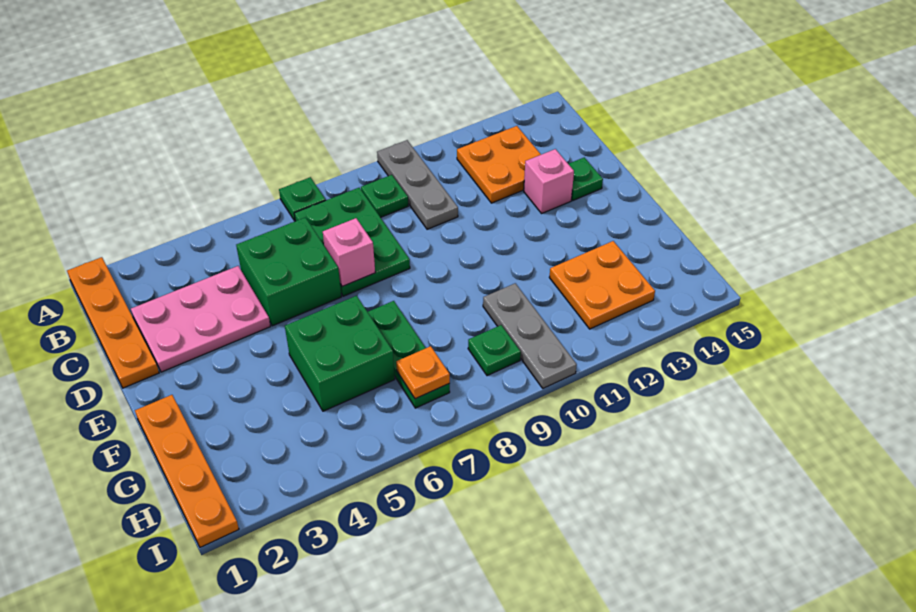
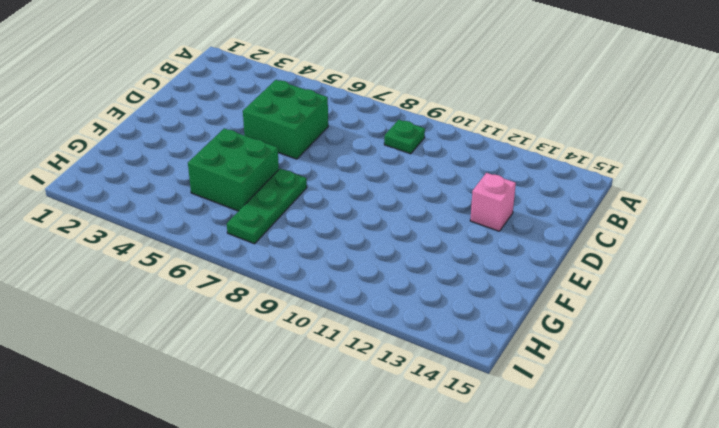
none -> orange plate A1:D1 level 1
none -> green plate A7 level 1
none -> grey plate A10:C10 level 1

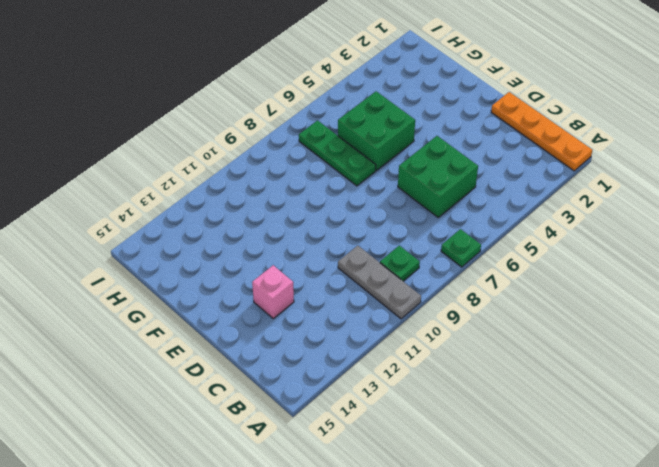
none -> green plate B7:D8 level 1
none -> orange plate B12:C13 level 1
none -> pink plate C2:D4 level 1

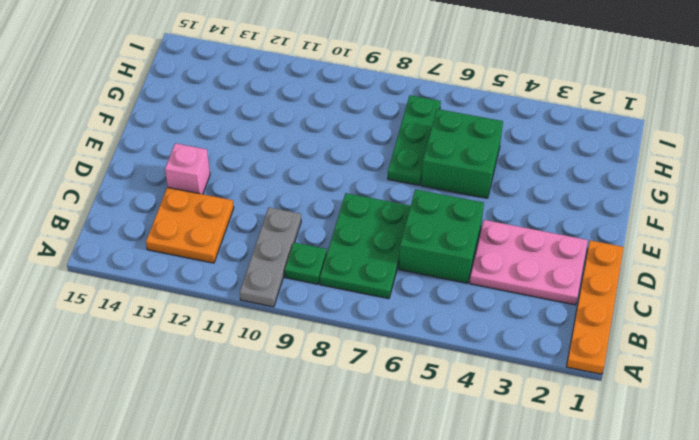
none -> green plate A7 level 1
none -> green plate D14 level 1
none -> orange plate F1:I1 level 1

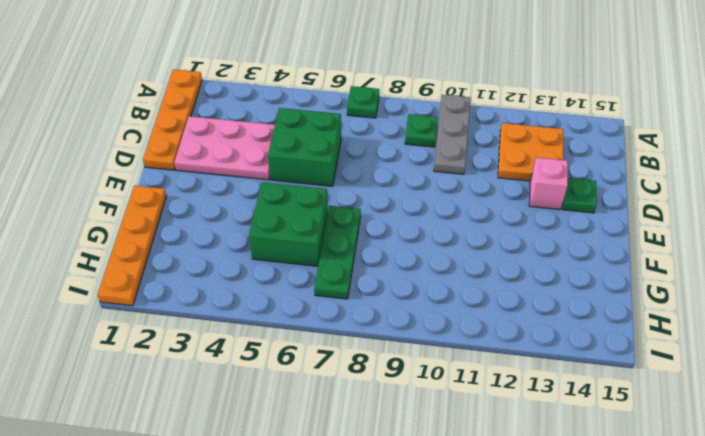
none -> green plate B7:D8 level 1
none -> grey plate G10:I10 level 1
none -> orange plate G12:H13 level 1

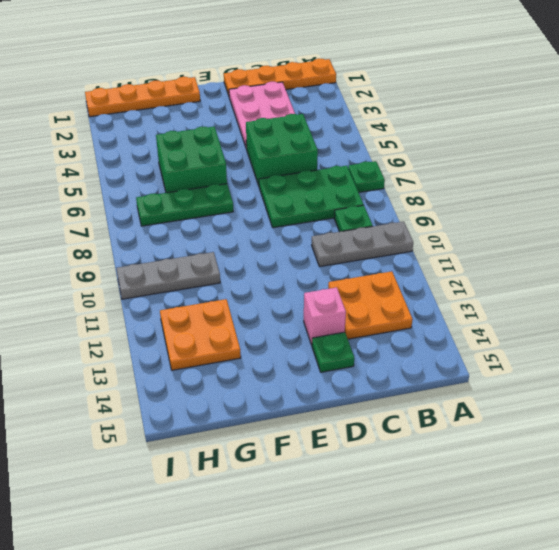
none -> green plate H9 level 1
none -> pink brick D7 level 2
none -> orange plate H7 level 2

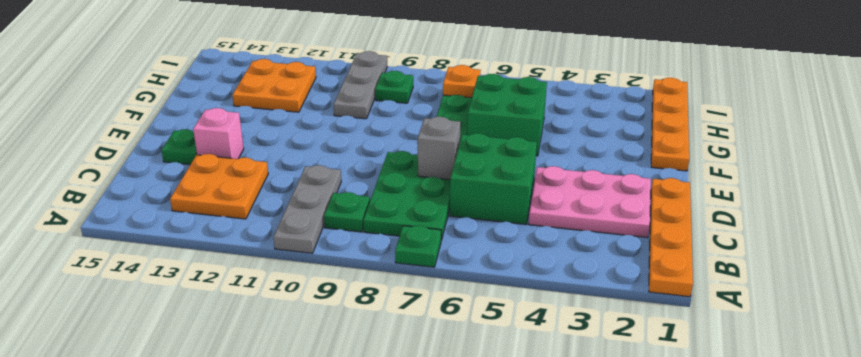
grey brick D7 level 2 -> pink brick D7 level 2

